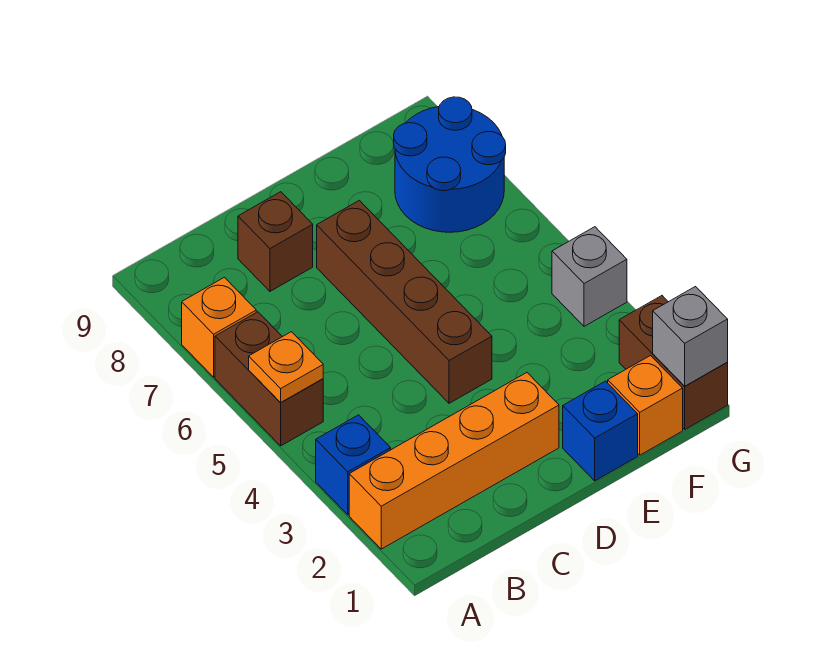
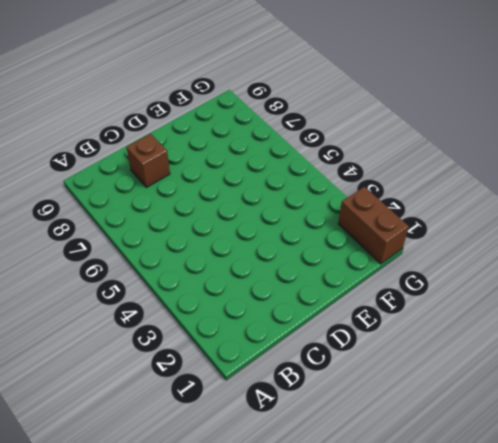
none -> orange brick A2:D2 level 1
none -> blue brick A3 level 1
none -> brown brick A5:A6 level 1

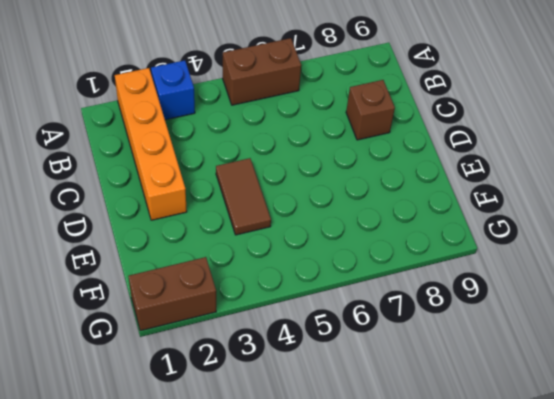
brown tile D4:E4 level 1 -> brown brick D4:D7 level 1
none -> orange brick A7 level 1
none -> blue brick E1 level 1
none -> orange brick F1 level 1

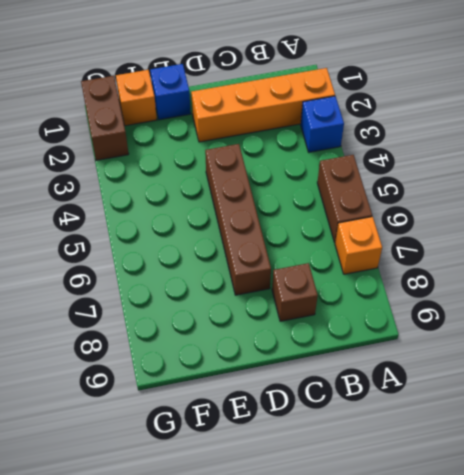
none -> blue round brick F7:G8 level 1
none -> grey brick G4 level 1
none -> orange plate A5 level 2

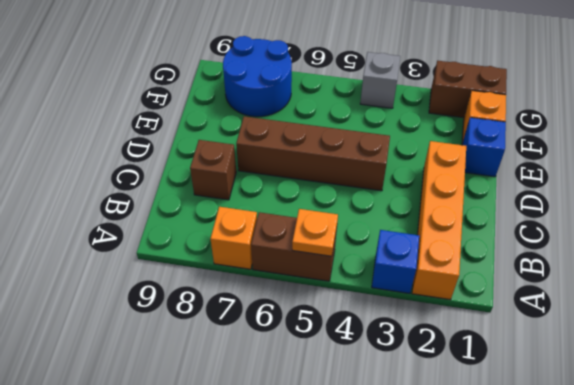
none -> grey brick G1 level 2

